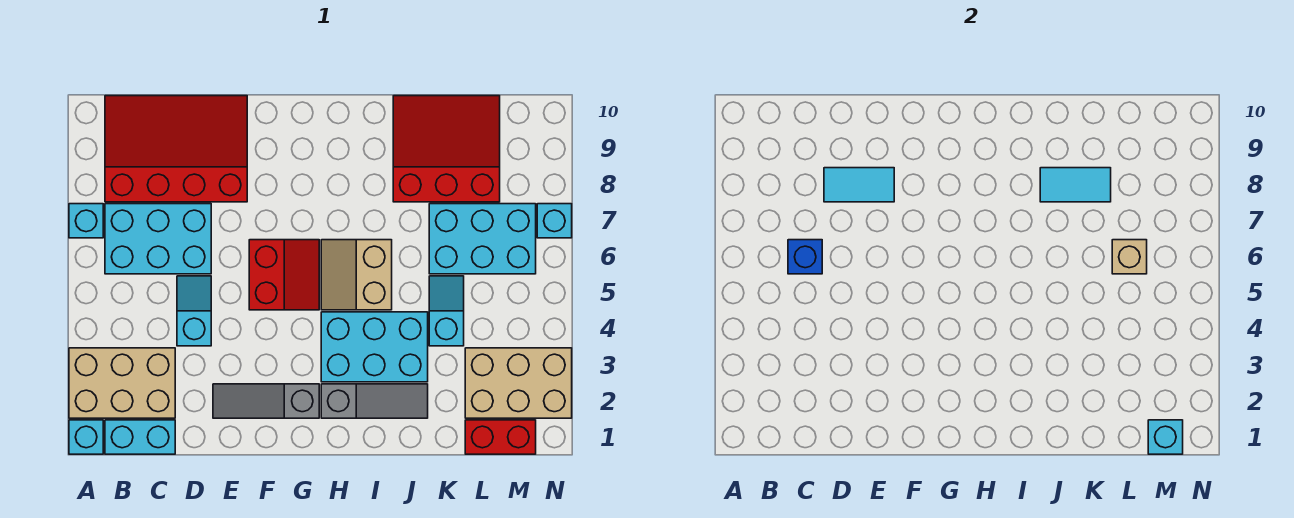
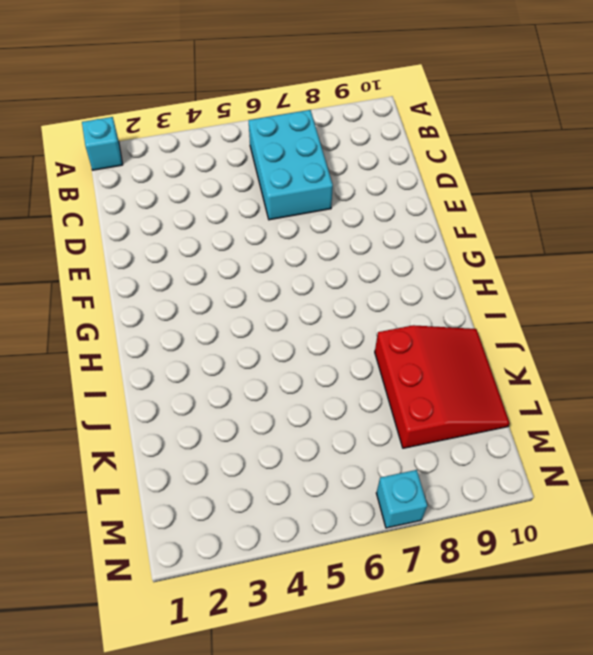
none -> tan brick A2:C3 level 1
none -> cyan brick A7 level 1
none -> cyan brick B1:C1 level 1

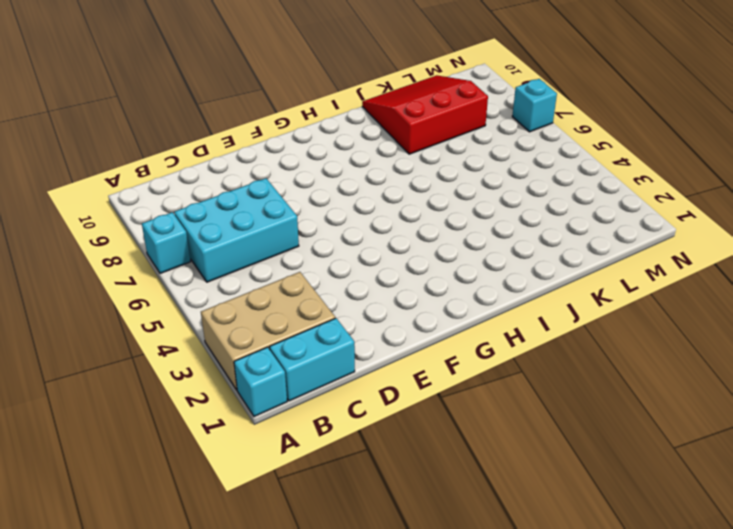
none -> red slope B8:E10 level 1 top 8
none -> cyan slope D4:D5 level 1 top 4
none -> grey slope E2:G2 level 1 top G

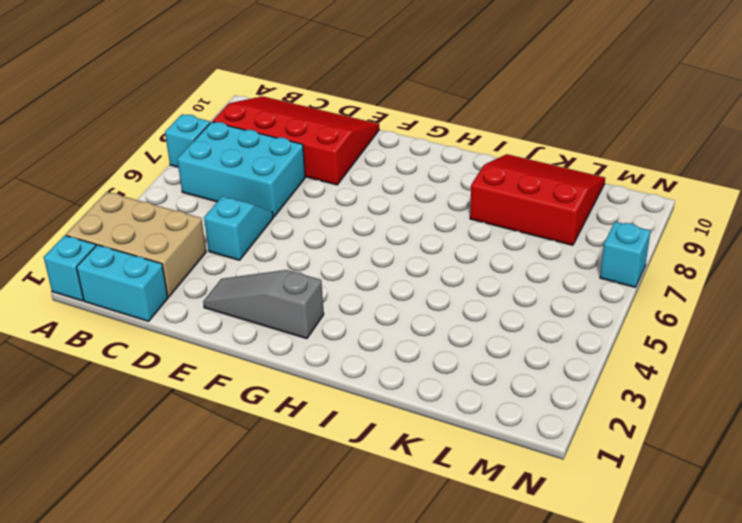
none -> red slope F5:G6 level 1 top F
none -> grey slope H2:J2 level 1 top H
none -> cyan brick H3:J4 level 1

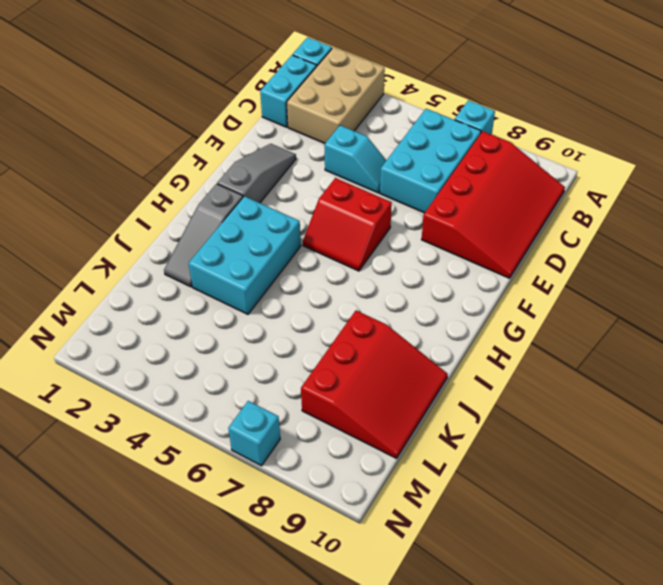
none -> tan slope H5:I6 level 1 top I
none -> cyan slope K4:K5 level 1 top 4
none -> cyan brick K6:M7 level 1

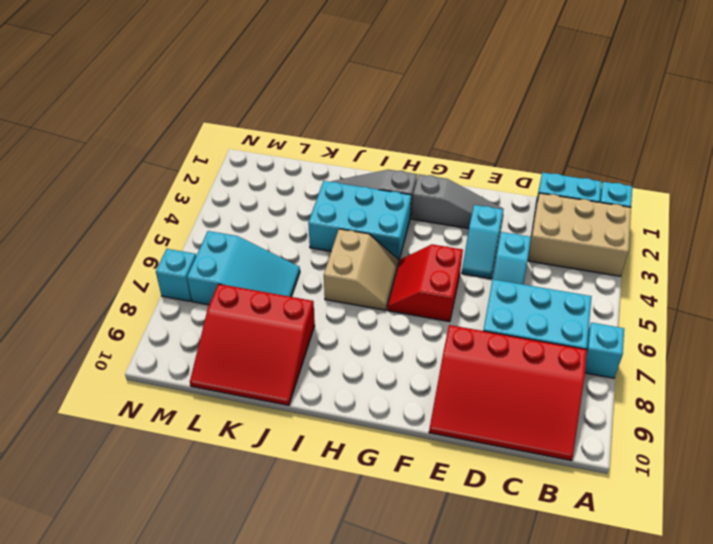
cyan slope E3:E4 level 1 top 3 -> cyan slope K4:K5 level 1 top 4
cyan slope K6:M7 level 1 top M -> cyan brick K6:M7 level 1
none -> red brick L1:M1 level 1
none -> tan brick L2:N3 level 1
none -> blue brick C6 level 2

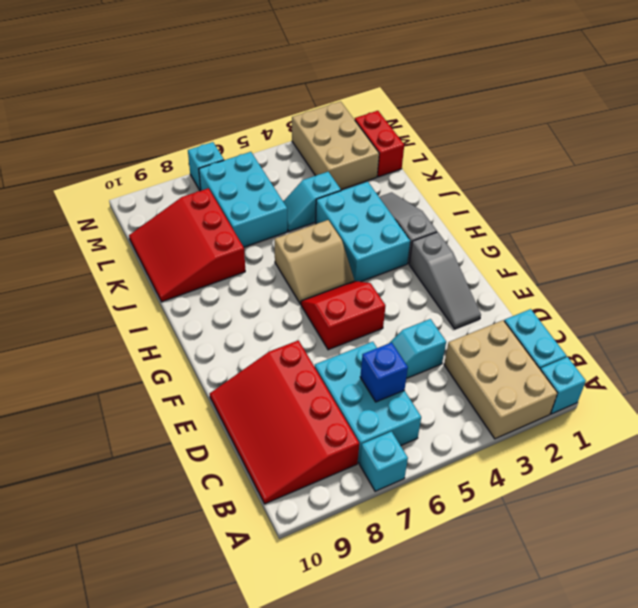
none -> cyan tile D8:E8 level 2
none -> cyan tile J8:K8 level 2
none -> tan brick L6 level 2

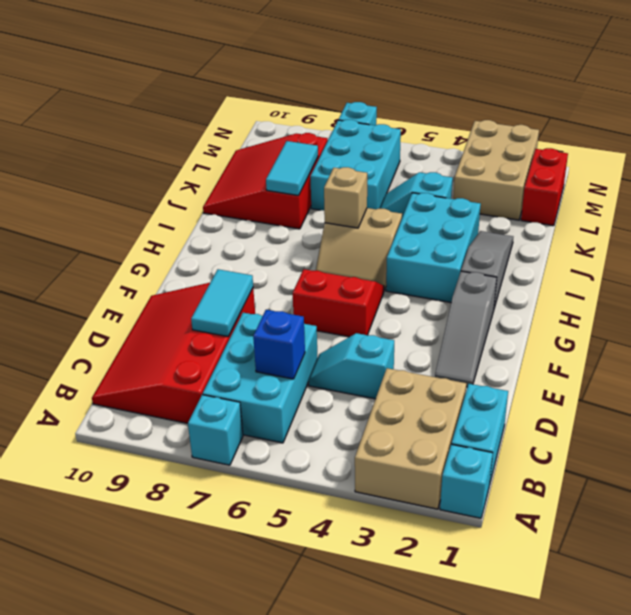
tan brick I6 level 2 -> tan brick L6 level 2
none -> cyan brick M1 level 2

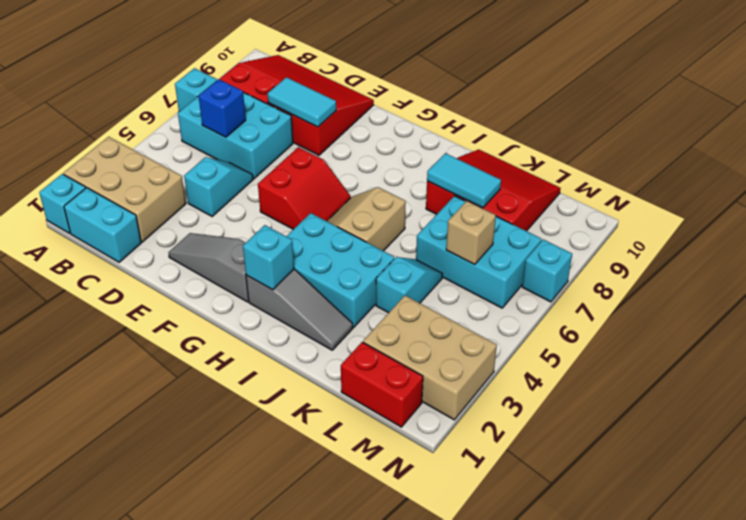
cyan brick H2 level 2 -> cyan brick M1 level 2

